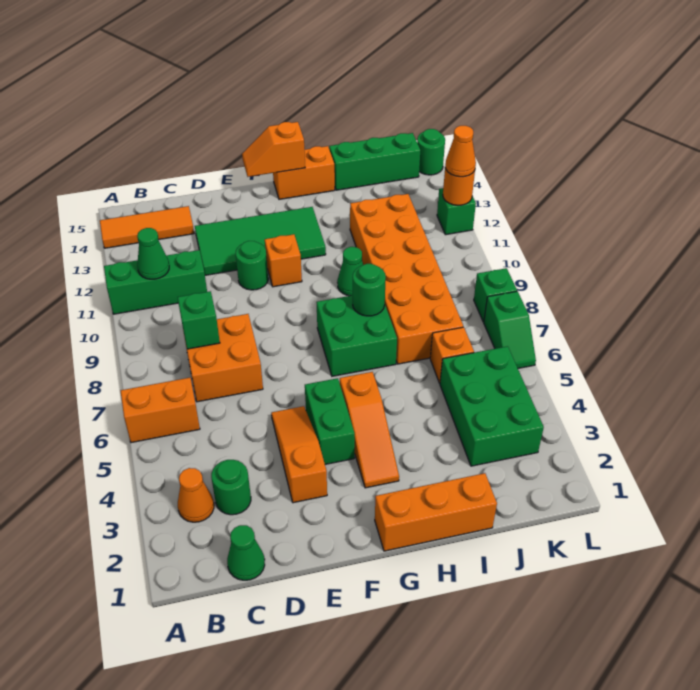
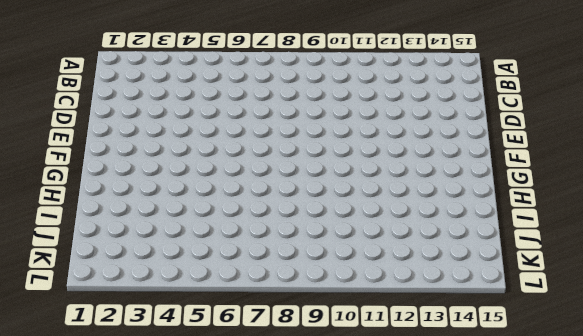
none -> orange brick A6:B6 level 1
none -> green brick A11:C11 level 1
none -> orange tile A14:C14 level 1
none -> orange cone B3 level 1

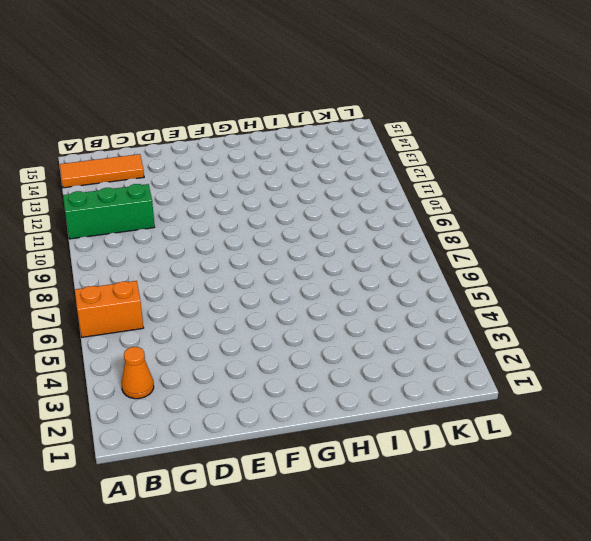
none -> green cone C1 level 1
none -> green round brick C3 level 1
none -> orange brick C7:D8 level 1
none -> green tile D12:G13 level 1

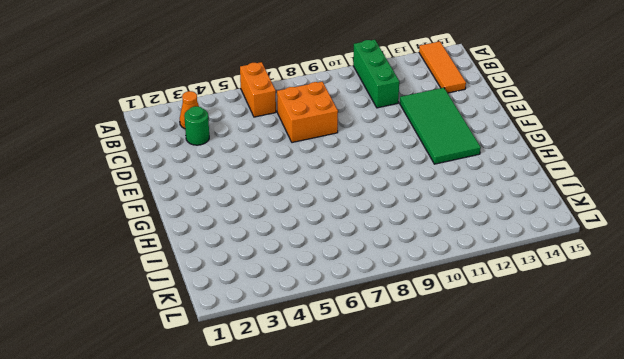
none -> green cone C1 level 1
none -> orange slope E3:E5 level 1 top 3
none -> green round brick E11 level 1
none -> green brick F4:F5 level 1

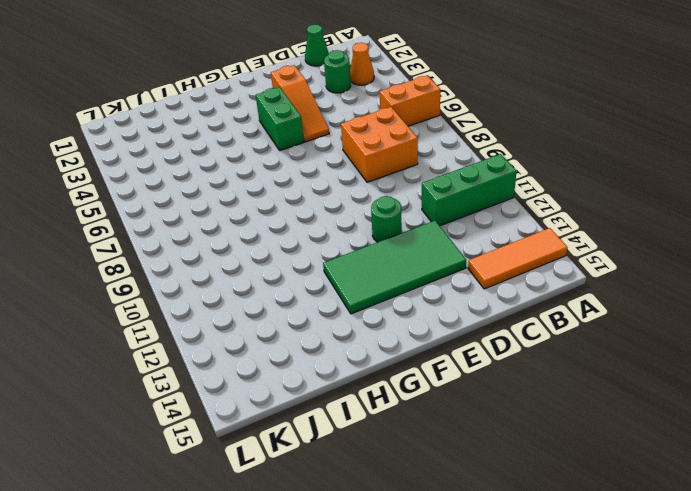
none -> orange brick F11 level 1
none -> orange brick G1:I1 level 1
none -> orange slope G3:G5 level 1 top 5
none -> green brick G7:H8 level 1

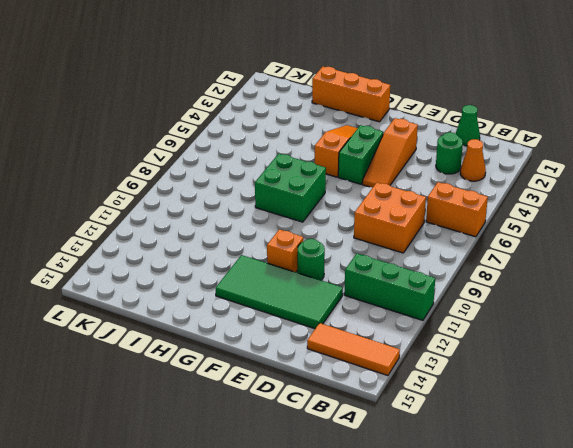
none -> orange brick G15:H15 level 1
none -> green cone H10 level 1
none -> orange brick I7:J12 level 1
none -> green brick I15:K15 level 1

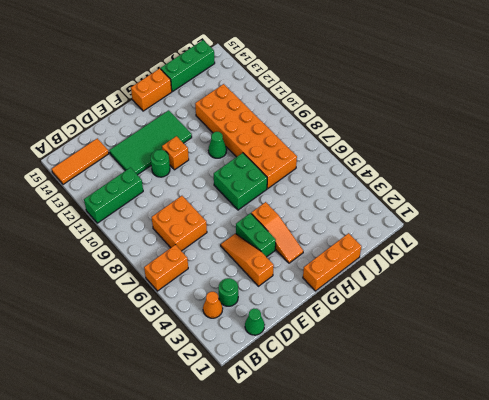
none -> green brick J3:K5 level 1
none -> orange brick J6 level 1
none -> green slope L6:L7 level 1 top 7
none -> green brick L8 level 1

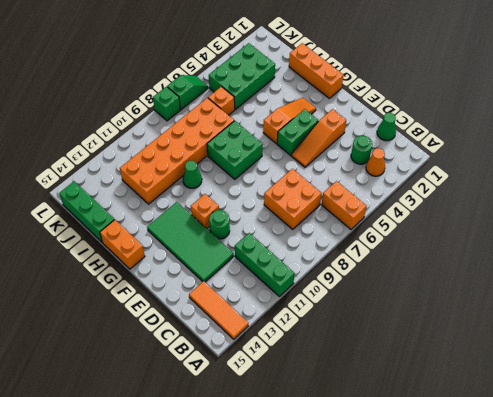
none -> green brick L12 level 1
none -> green round brick L15 level 1
none -> green cone B11 level 2
none -> green brick C8 level 2

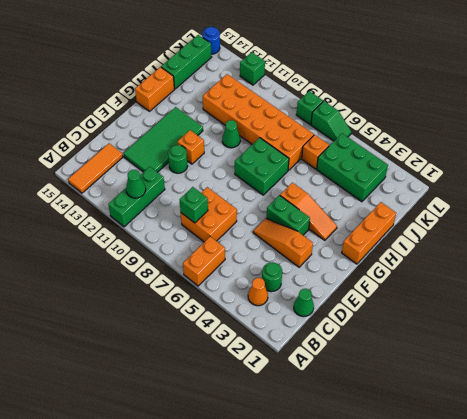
blue round brick L15 level 1 -> green round brick L15 level 1
none -> orange slope F15:G15 level 2 top G
none -> green round brick H8 level 2
none -> orange round brick L12 level 2
none -> orange cone L12 level 3

